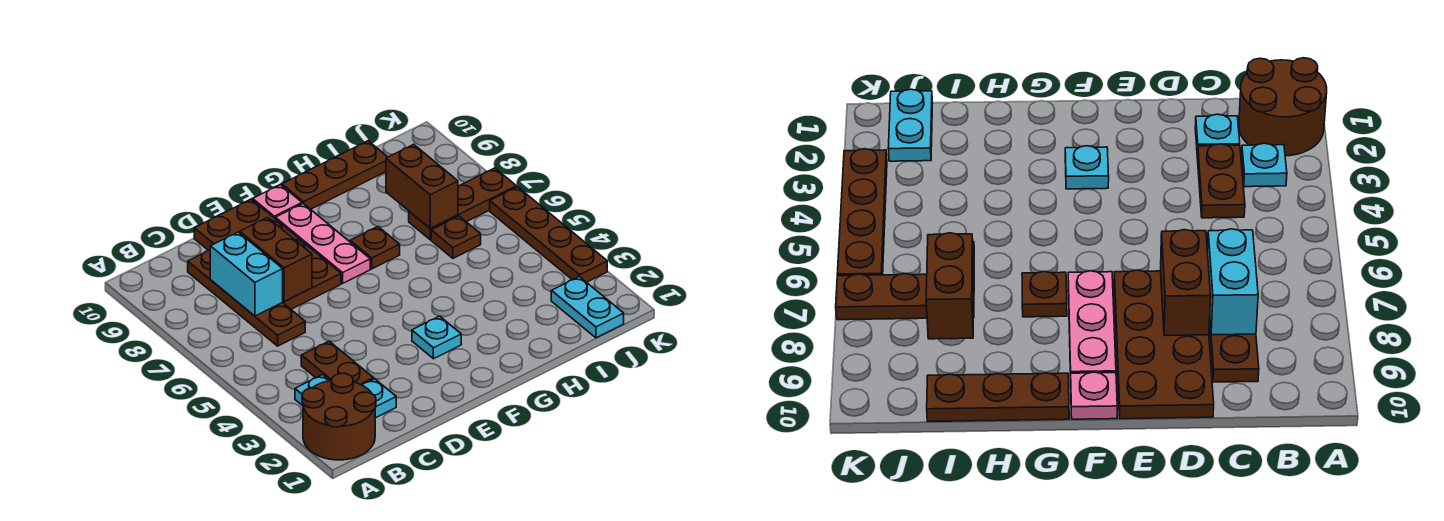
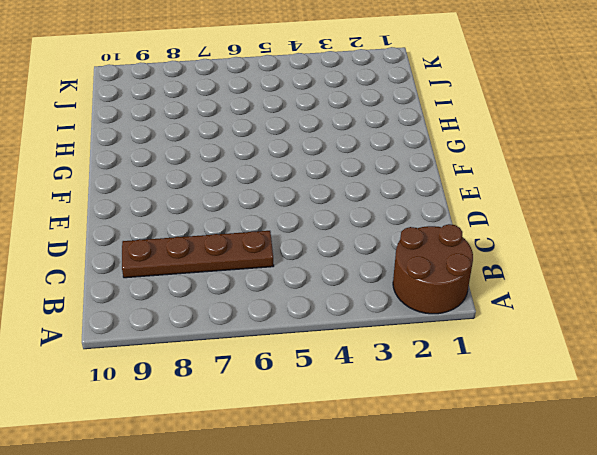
none -> cyan plate B3 level 1
none -> cyan plate C2 level 1
none -> brown plate C3:C4 level 1

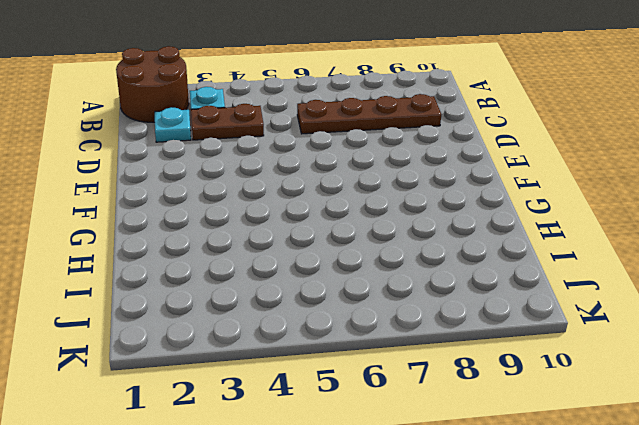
none -> brown plate D7:E10 level 1
none -> cyan plate F3 level 1
none -> pink plate F7:F9 level 1

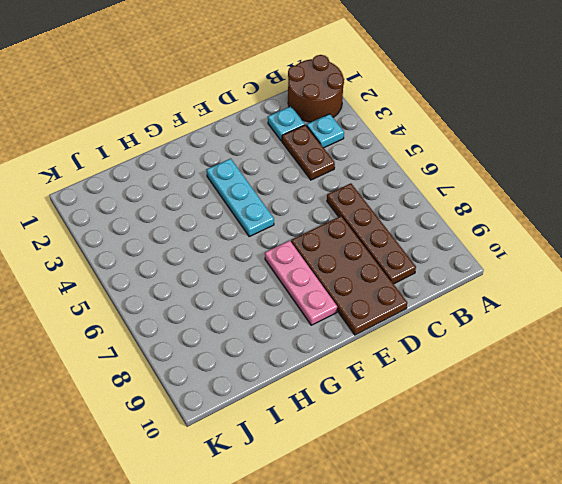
cyan plate F3:F5 level 1 -> cyan plate F3 level 1
none -> pink plate F10 level 1
none -> brown plate G7 level 1
none -> brown plate G10:I10 level 1

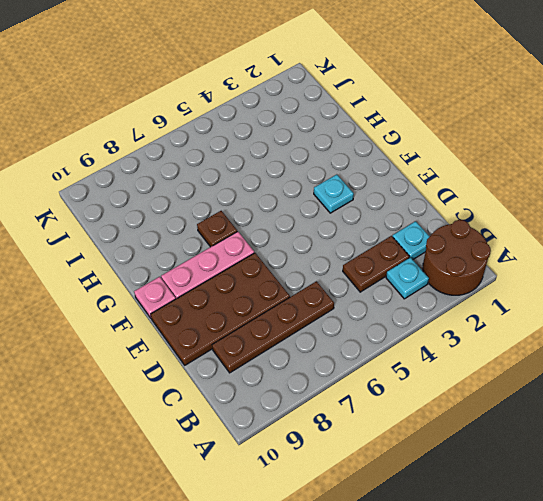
none -> brown plate G10:I10 level 1
none -> brown plate I6 level 1
none -> brown plate I7:K7 level 1

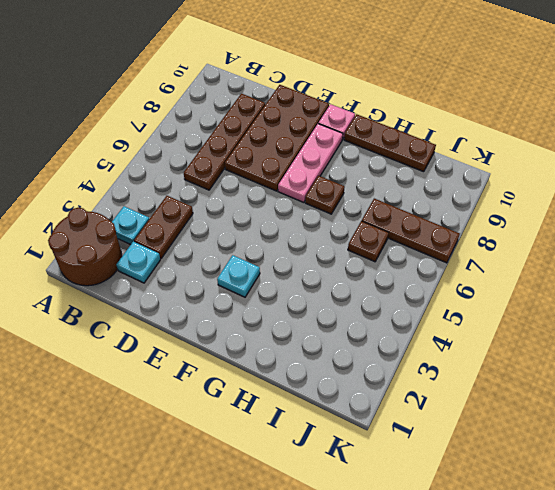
none -> cyan plate J1:J2 level 1
none -> brown plate K3:K6 level 1
none -> cyan brick C7:C8 level 2

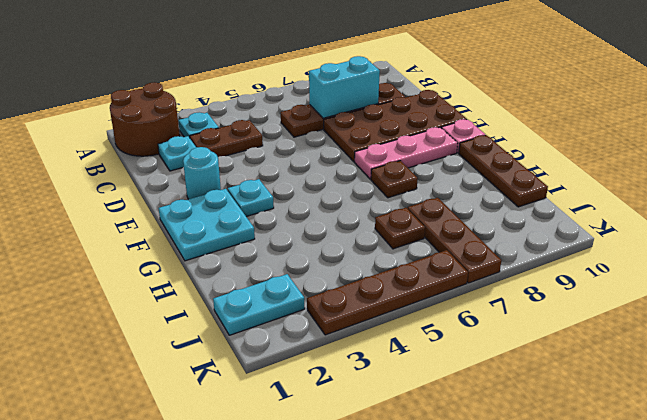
cyan round brick E2 level 1 -> none
cyan plate F1:G2 level 1 -> none
none -> brown brick D7:D8 level 2
none -> brown brick I7:I8 level 2

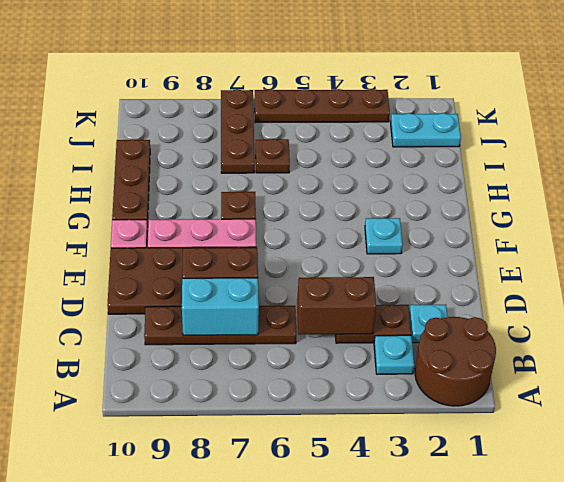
brown brick C4:C5 level 2 -> brown brick I7:I8 level 2

